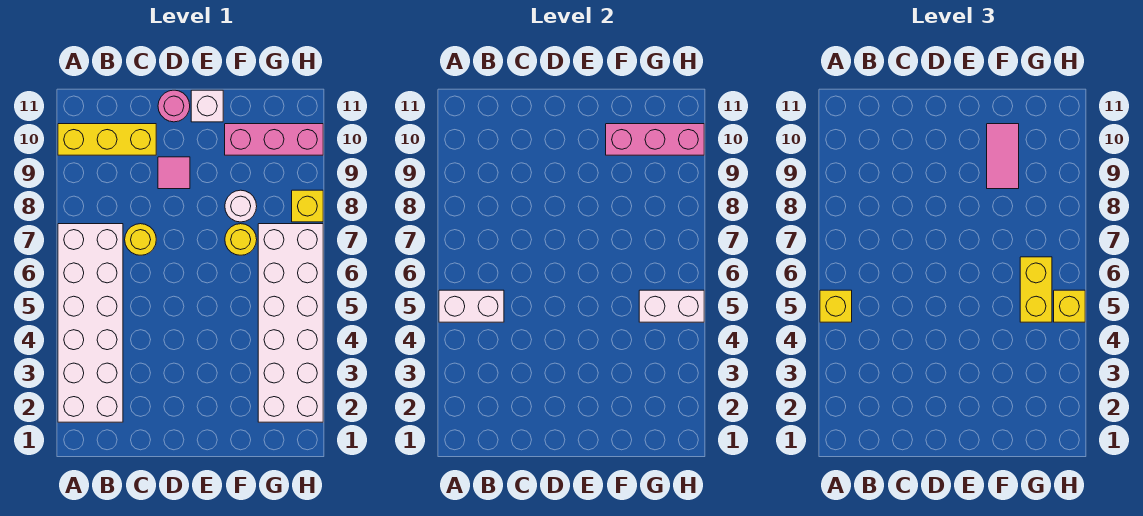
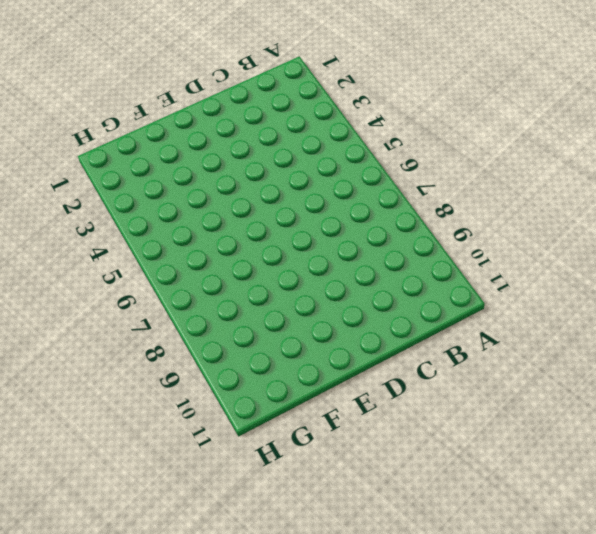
none -> white brick A2:B7 level 1
none -> yellow brick A10:C10 level 1
none -> yellow round brick C7 level 1

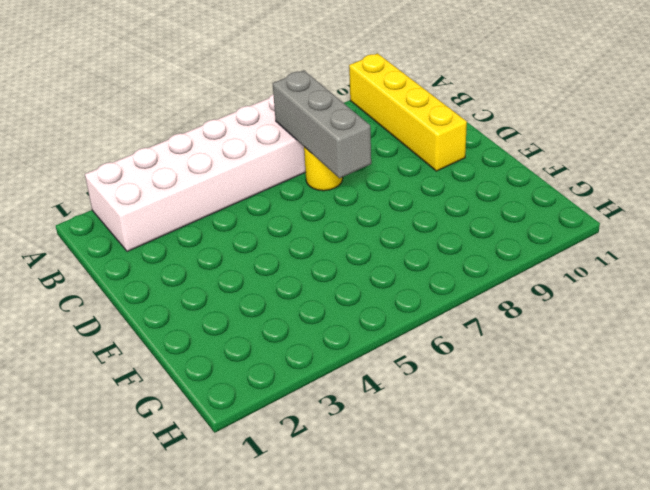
yellow brick A10:D10 level 1 -> yellow brick A10:C10 level 1
grey brick B7:D7 level 2 -> none
none -> pink tile D9 level 1
none -> pink round brick D11 level 1
none -> white brick E11 level 1

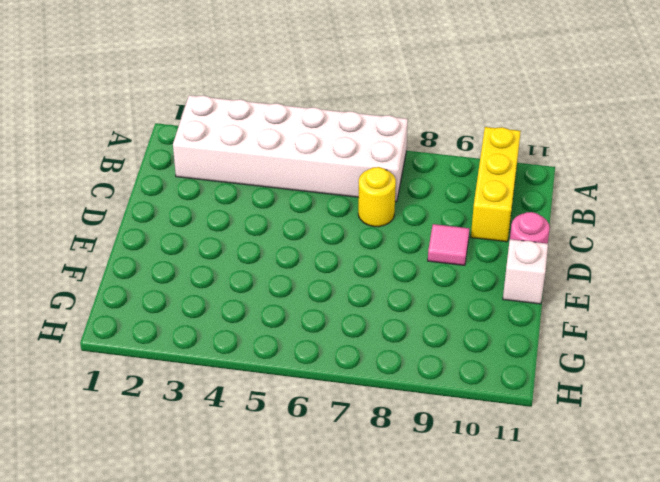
none -> yellow round brick F7 level 1
none -> white round brick F8 level 1
none -> pink brick F10:H10 level 1

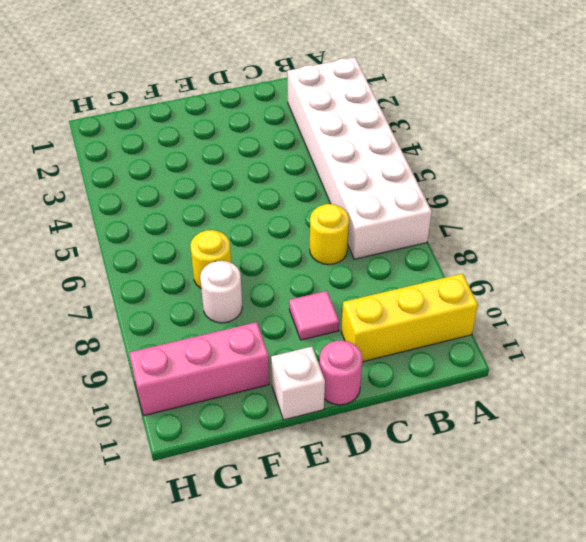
none -> white brick G2:H7 level 1
none -> yellow brick H8 level 1
none -> white brick A5:B5 level 2

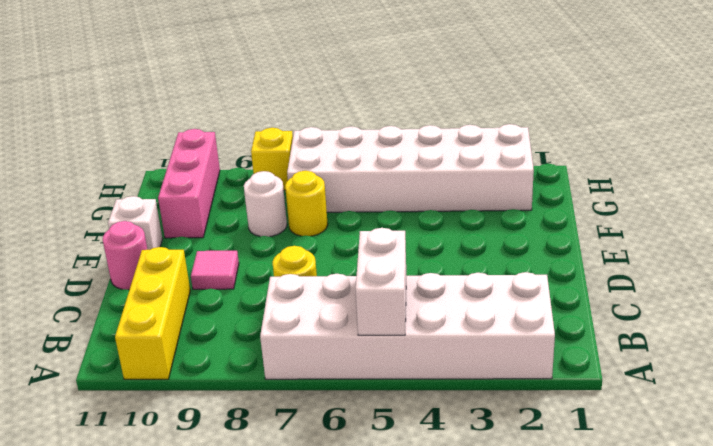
none -> pink brick F10:H10 level 2
none -> white brick G5:H5 level 2
none -> yellow brick A5 level 3

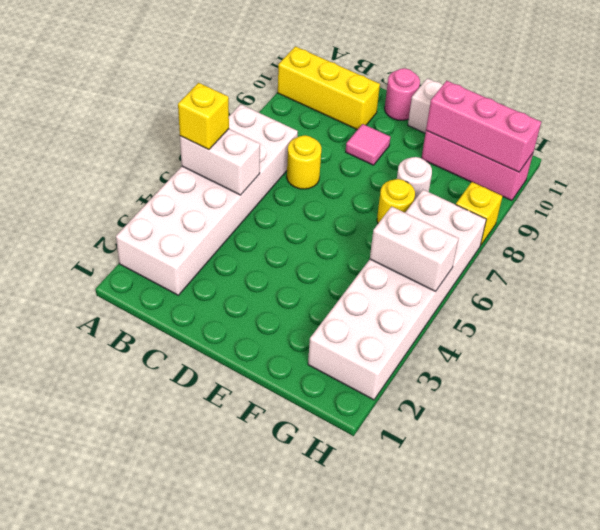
none -> pink tile F9:F10 level 3
none -> yellow brick G5:G6 level 3
none -> yellow brick H5 level 3

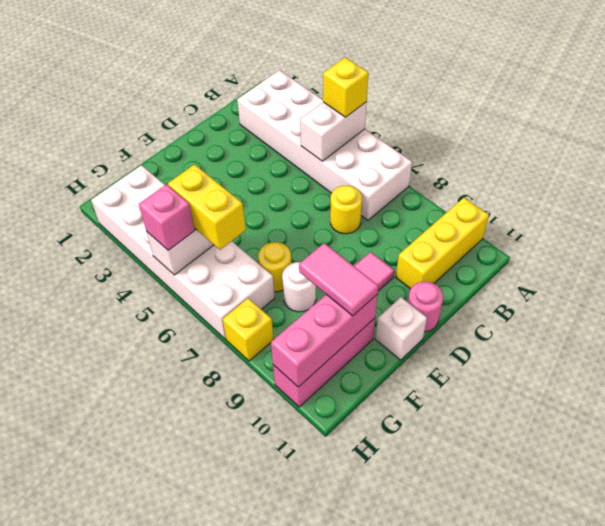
pink brick H5 level 3 -> yellow brick H5 level 3

